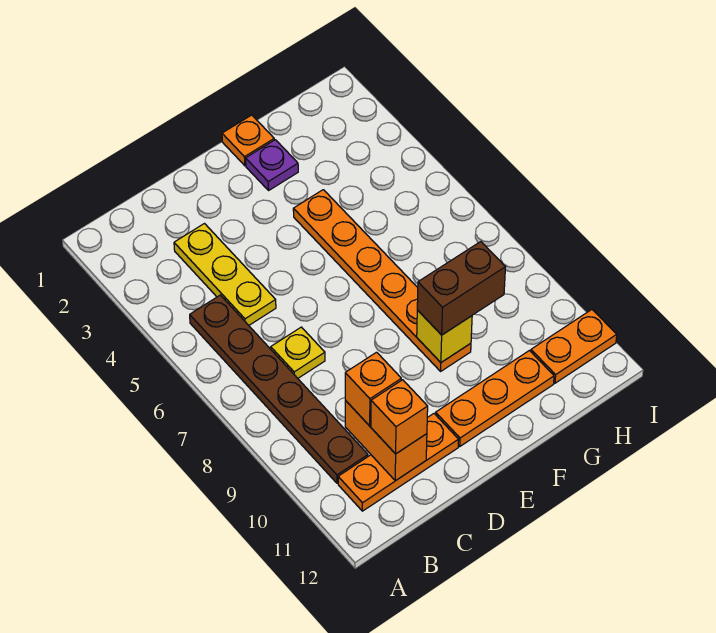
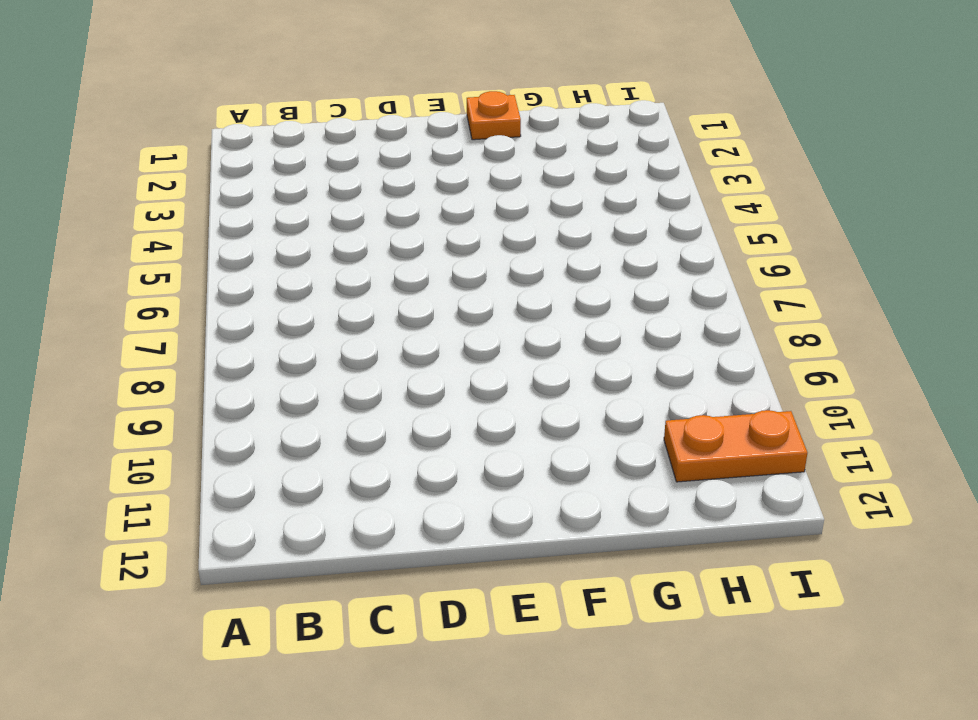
none -> brown plate B5:B10 level 1
none -> orange plate B11:D11 level 1
none -> yellow plate C3:C5 level 1

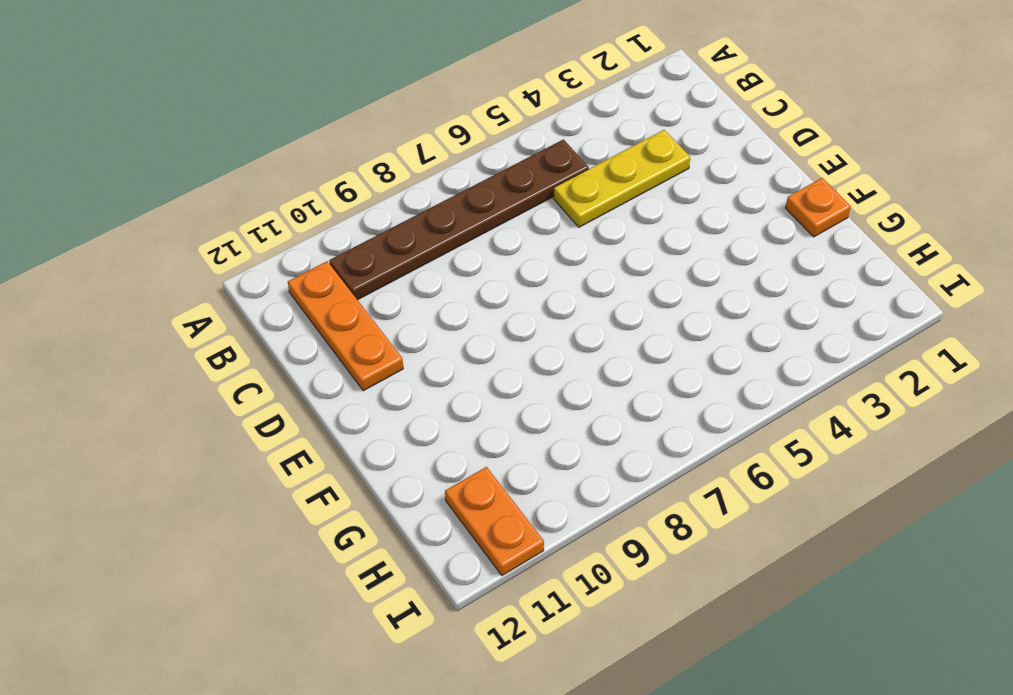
none -> yellow plate C7 level 1
none -> orange plate E11:G11 level 1
none -> purple plate F2 level 1

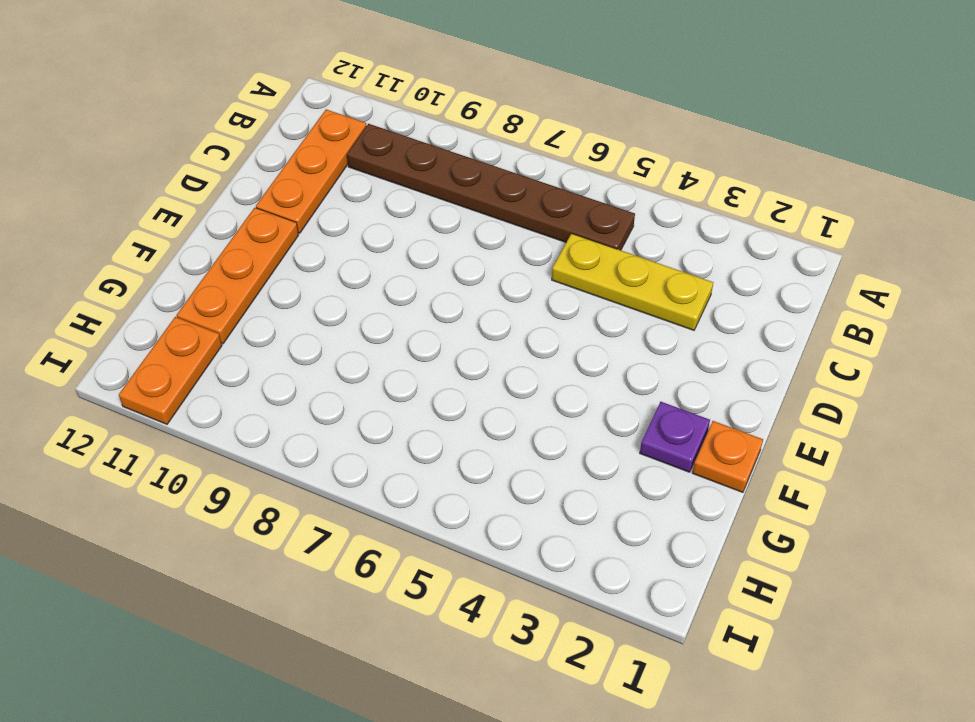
none -> yellow plate C7 level 1
none -> orange plate F4:F9 level 1
none -> orange brick C10:C11 level 2

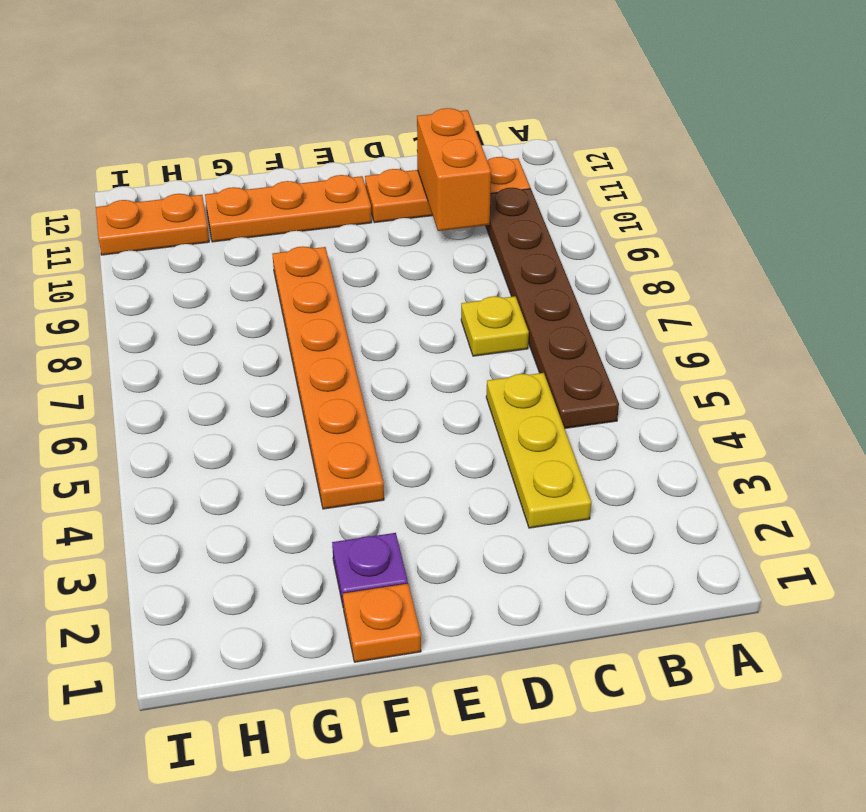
none -> yellow brick F9 level 2
none -> orange brick C10 level 3
none -> orange brick C11 level 3

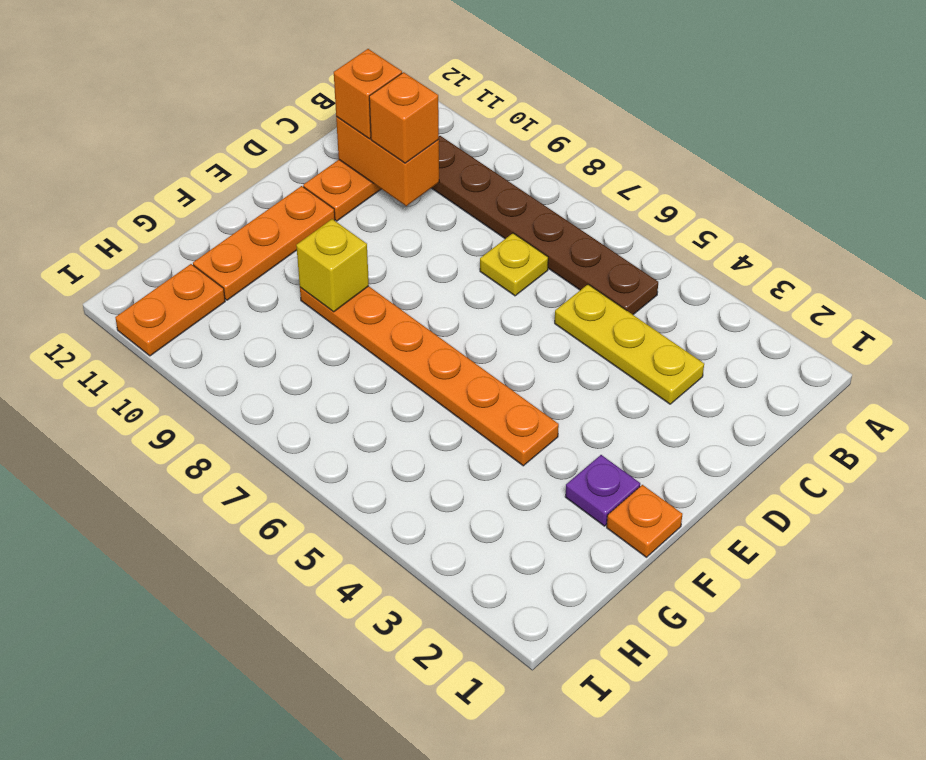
none -> brown brick F9:G9 level 3

